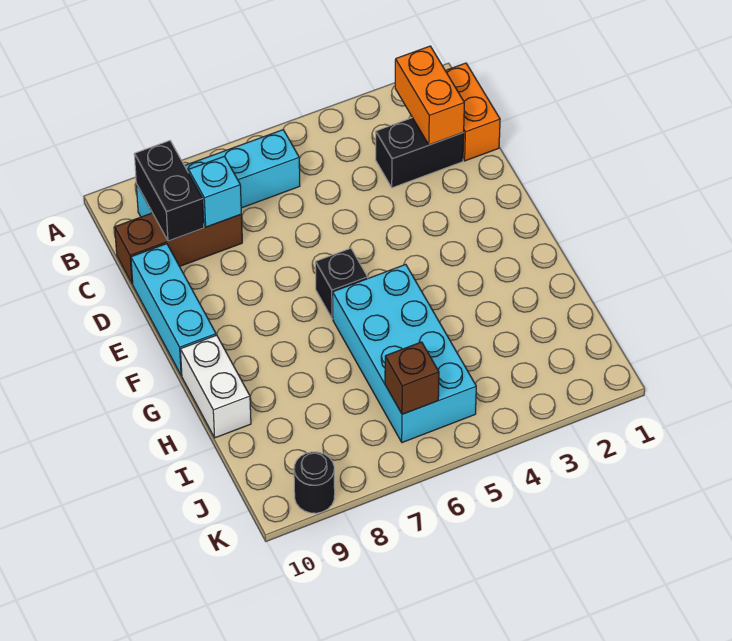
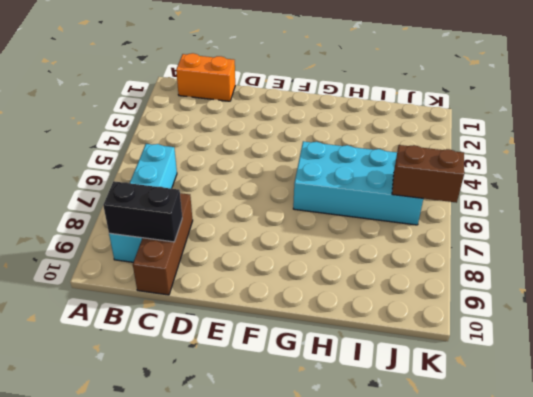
brown brick J6:K6 level 2 -> brown brick J6 level 2
none -> black brick C2:C3 level 1
none -> cyan brick D10:F10 level 1
none -> black brick F6 level 1

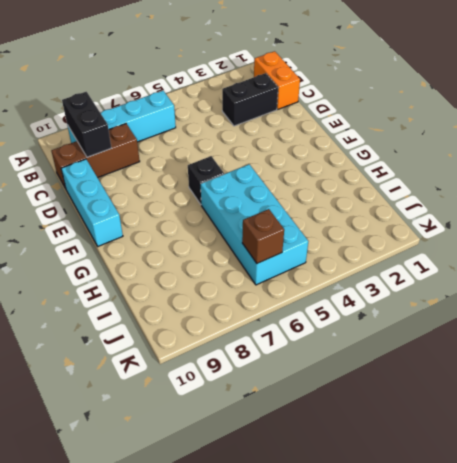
none -> white brick G10:H10 level 1
none -> black round brick K9 level 1
none -> orange brick B2:C2 level 2

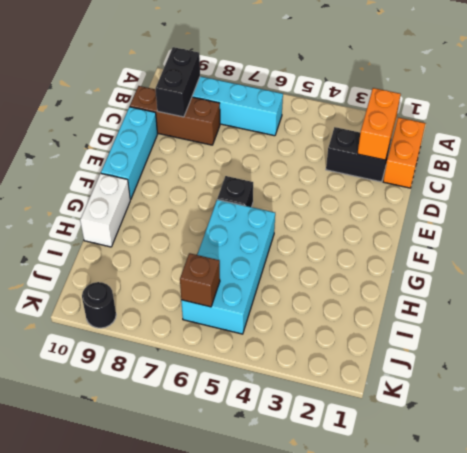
none -> cyan brick C8 level 2

